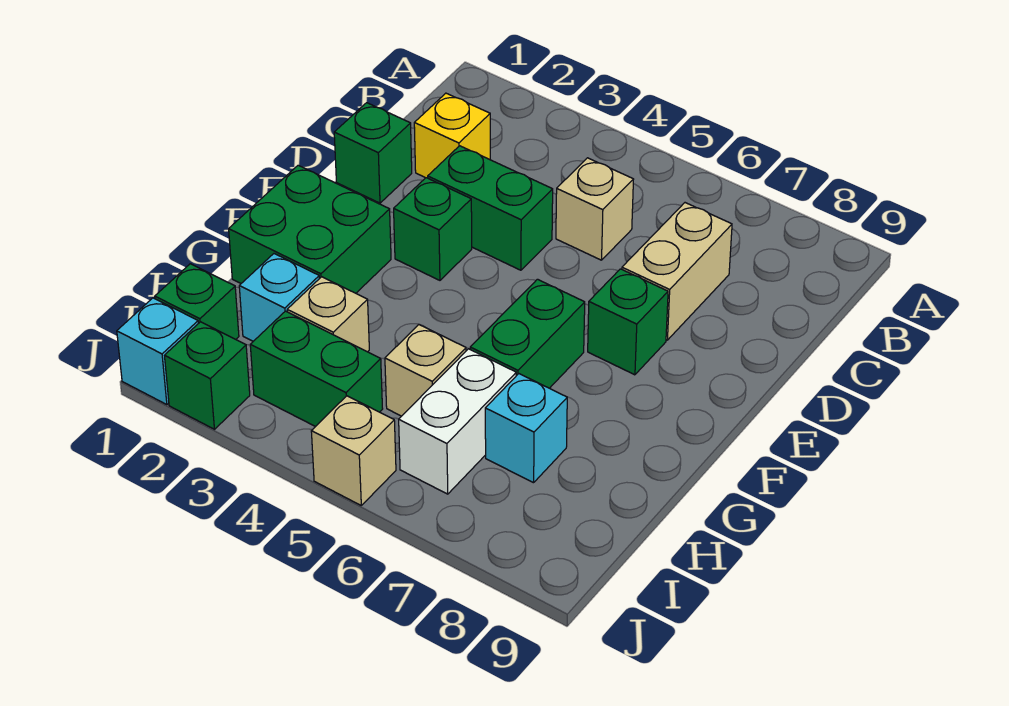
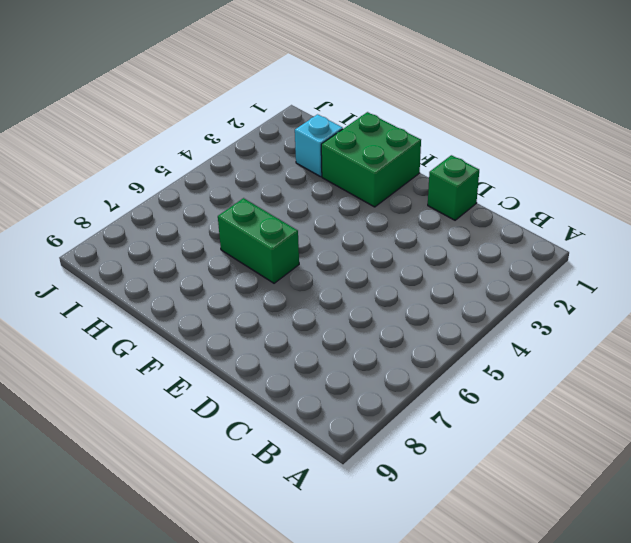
none -> yellow brick C2 level 1
none -> tan brick C5 level 1
none -> tan brick C7:D7 level 1

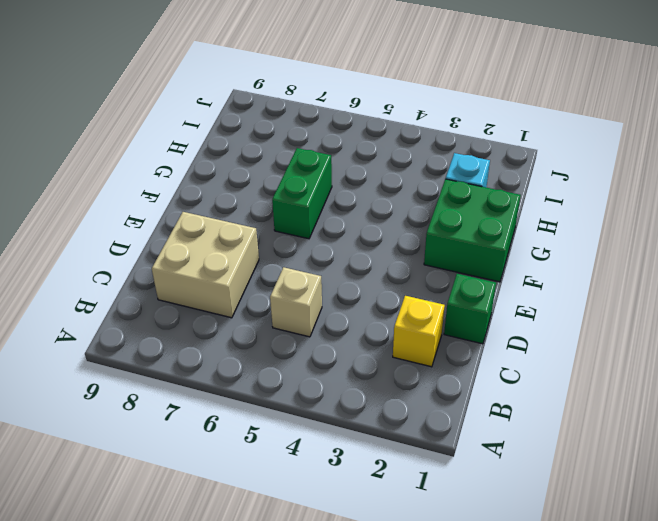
tan brick C7:D8 level 1 -> tan brick C7:D7 level 1
none -> green brick D3:D4 level 1
none -> green brick E3 level 1
none -> green brick E7 level 1

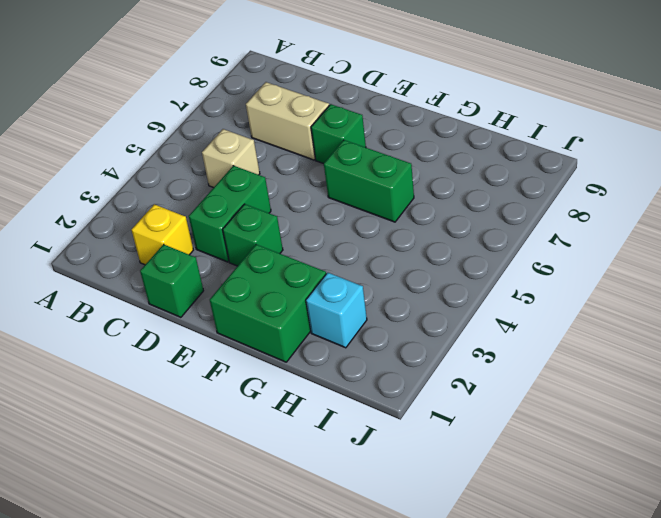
none -> tan brick H3 level 1
none -> tan brick H5 level 1
none -> white brick H6:I6 level 1

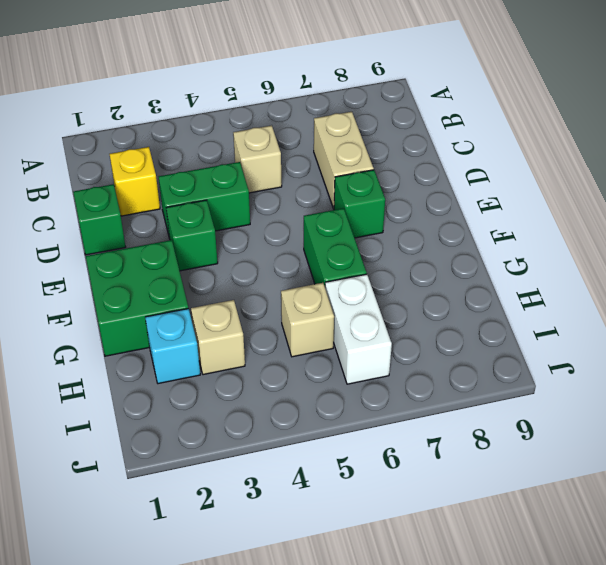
none -> cyan brick H7 level 1
none -> green brick I1 level 1
none -> green brick I3:I4 level 1

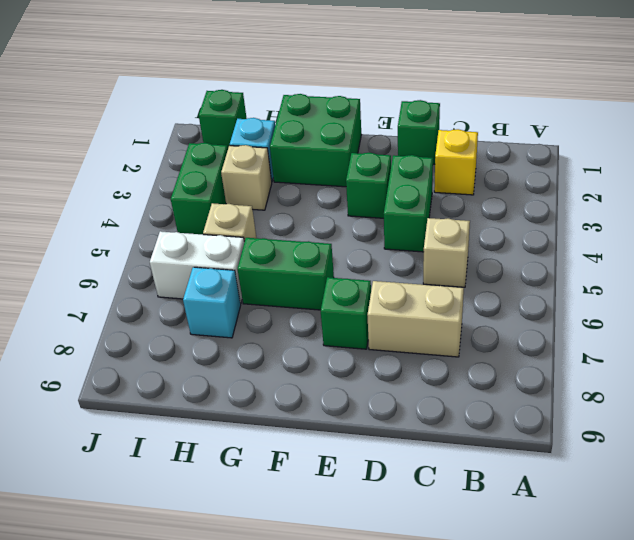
none -> cyan brick J1 level 1
none -> green brick J2 level 1
none -> tan brick J5 level 1

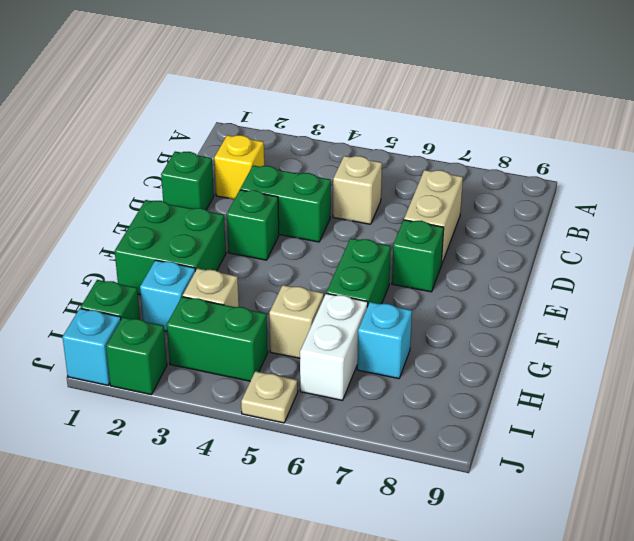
tan plate J5 level 1 -> tan brick J5 level 1

